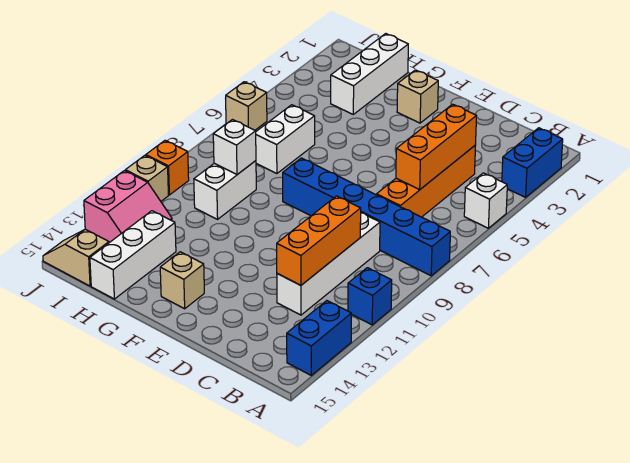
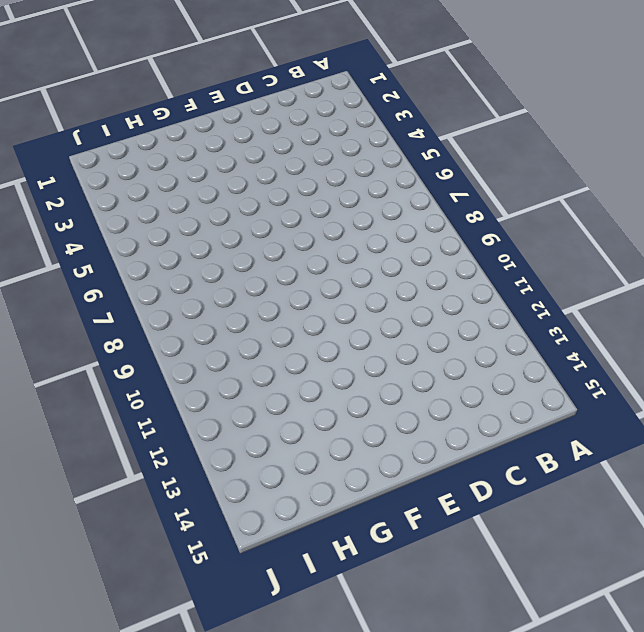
none -> blue brick A2:A3 level 1
none -> white brick A5 level 1
none -> blue brick A8:F8 level 1

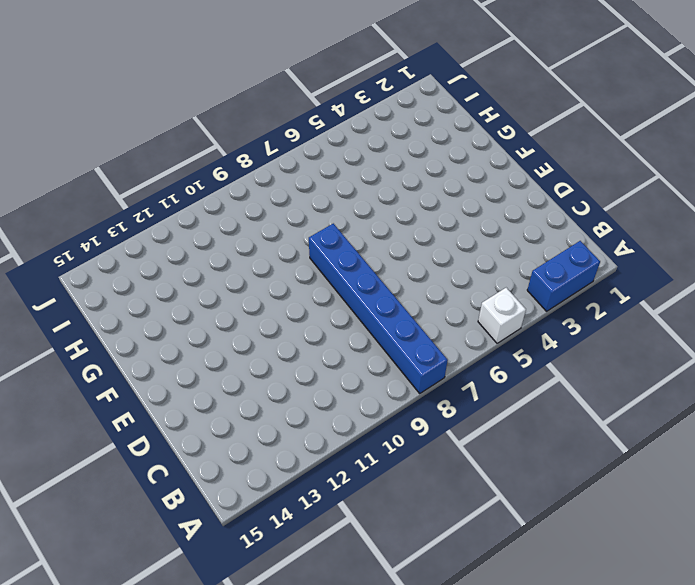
none -> blue brick A11 level 1
none -> blue brick A13:A14 level 1
none -> orange brick C4:C7 level 1

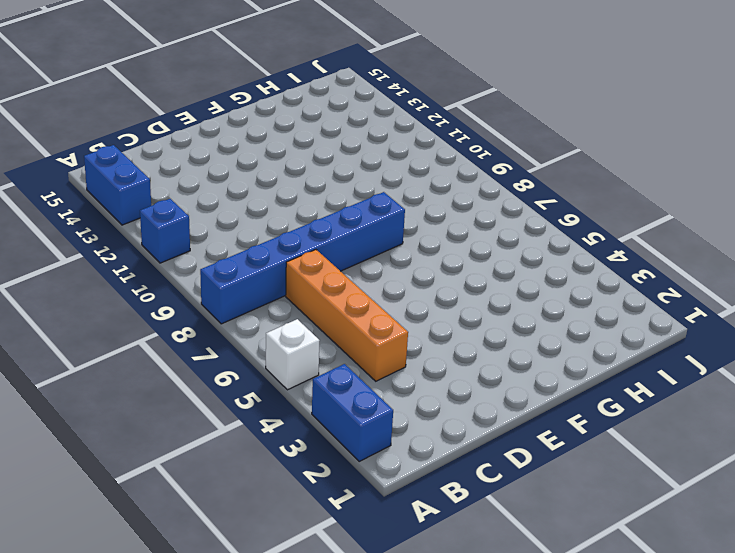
none -> white brick C9:C12 level 1
none -> tan brick F2 level 1
none -> tan brick F14 level 1

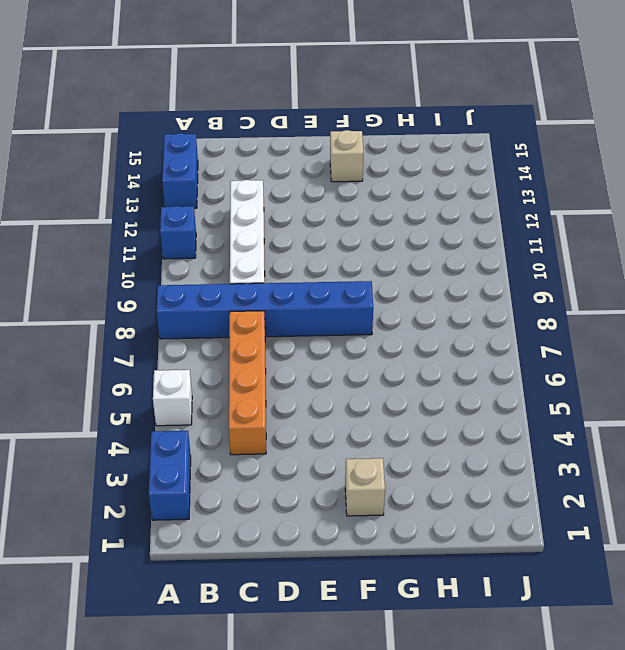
none -> white brick H1:H3 level 1
none -> white brick H6:H7 level 1
none -> white brick H9:H10 level 1

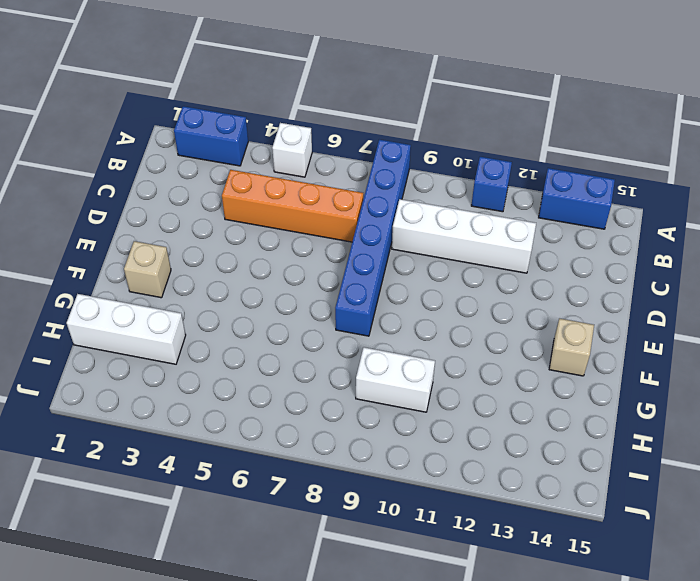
none -> white brick H6:H7 level 1
none -> white brick H13:H15 level 1
none -> pink slope I12:J13 level 1 top J

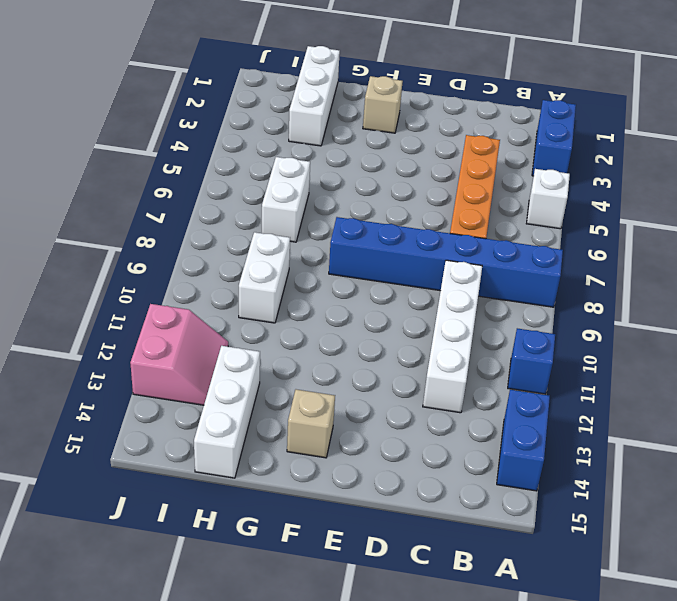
none -> tan slope I15:J15 level 1 top I
none -> tan brick J6 level 1
none -> orange brick J10 level 1

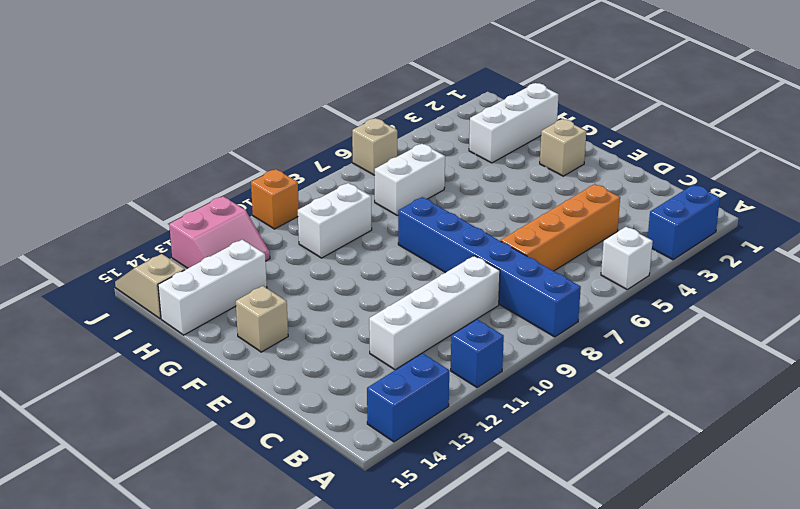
none -> tan brick J11 level 1
none -> orange brick C4:C6 level 2
none -> orange brick C10:C12 level 2

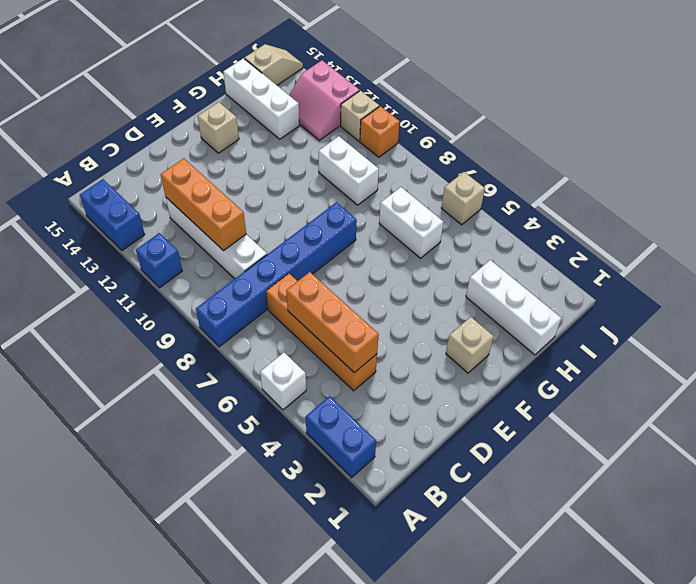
none -> white brick H9 level 2

